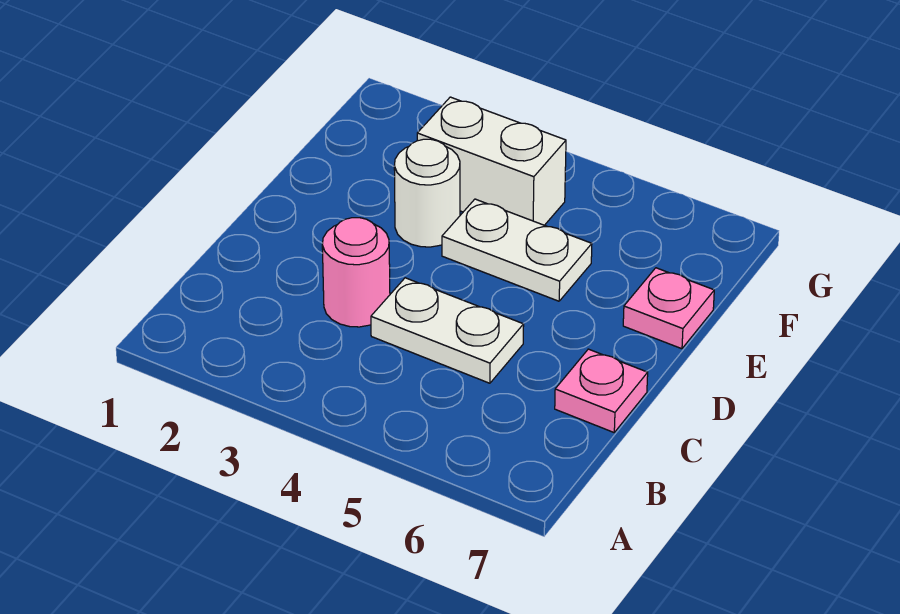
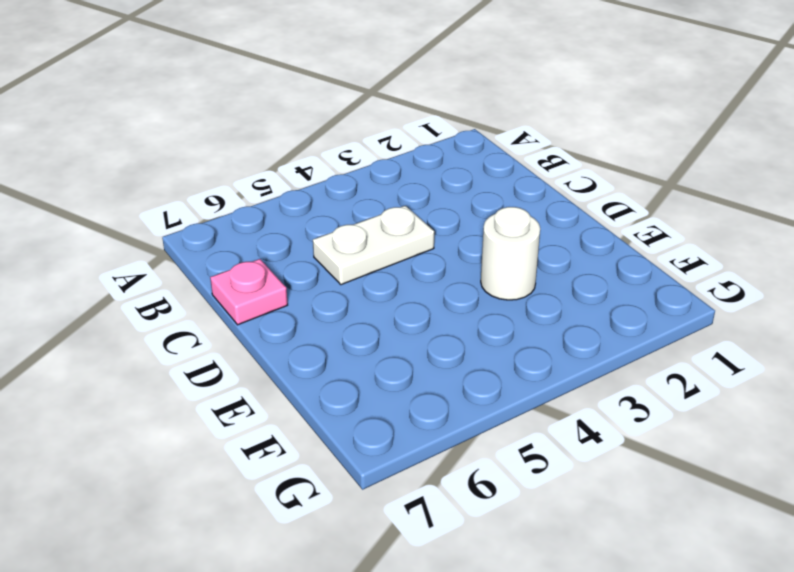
none -> pink round brick C3 level 1
none -> white plate E4:E5 level 1

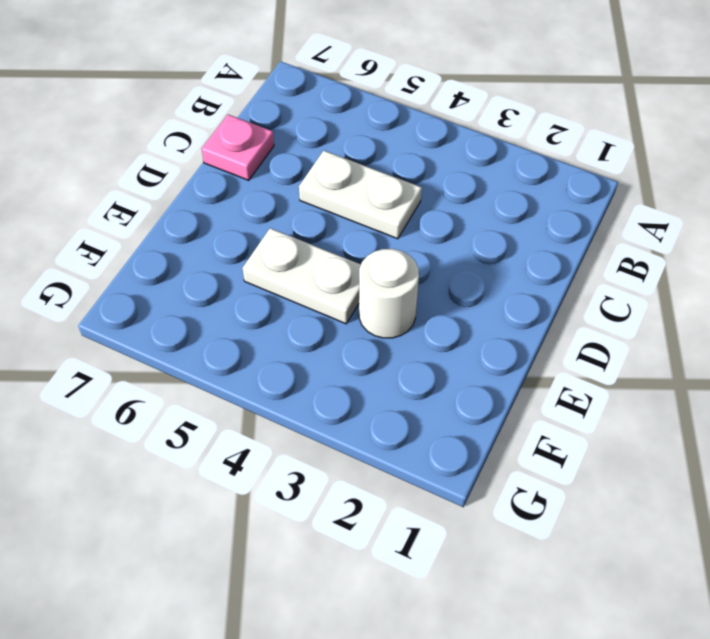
none -> pink round brick C3 level 1
none -> pink plate E7 level 1

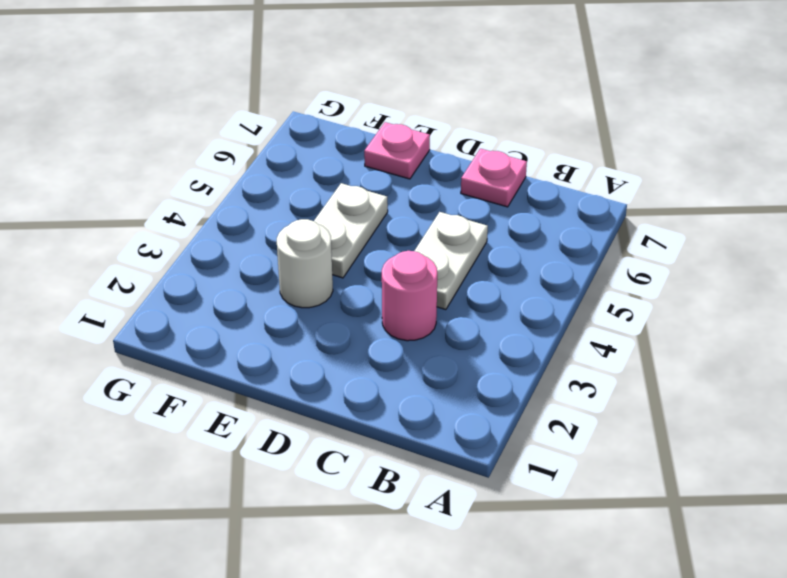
none -> white brick F3:F4 level 1

